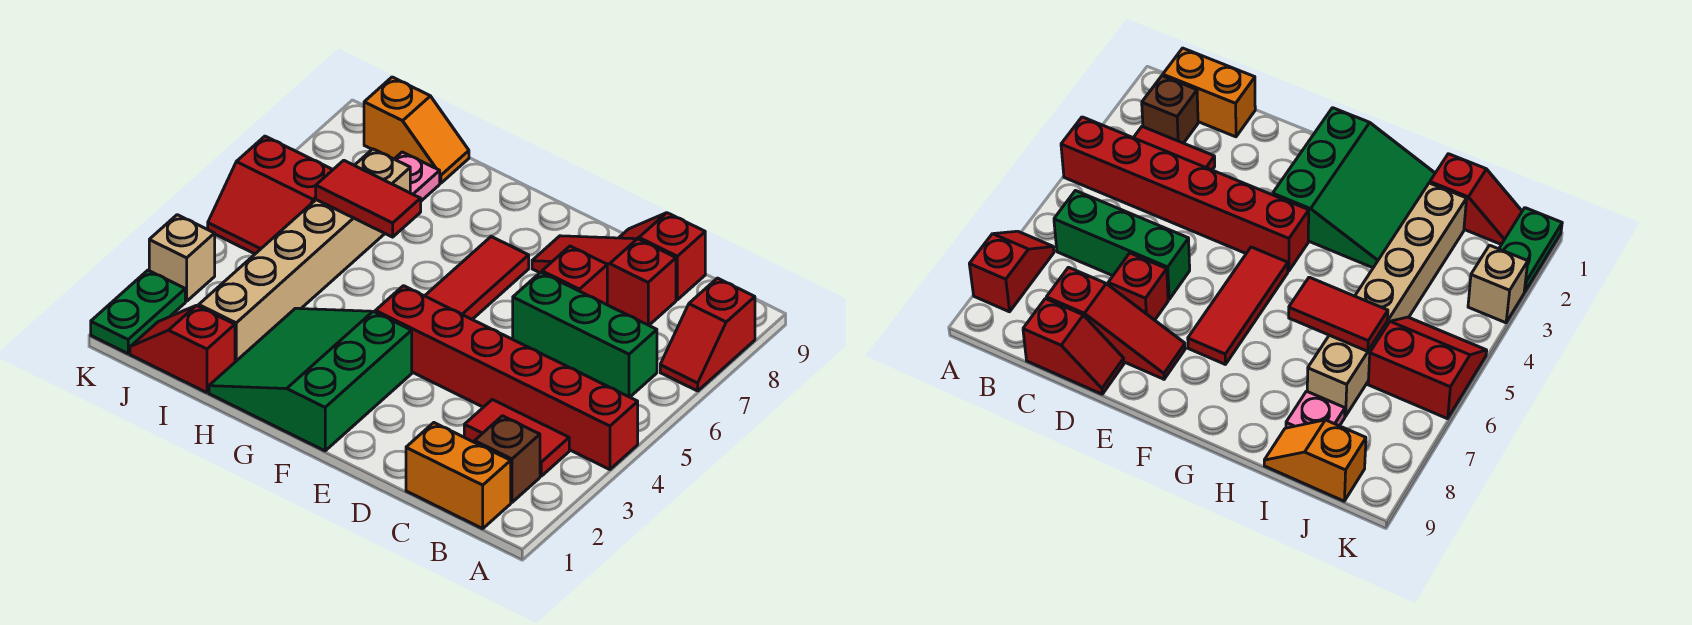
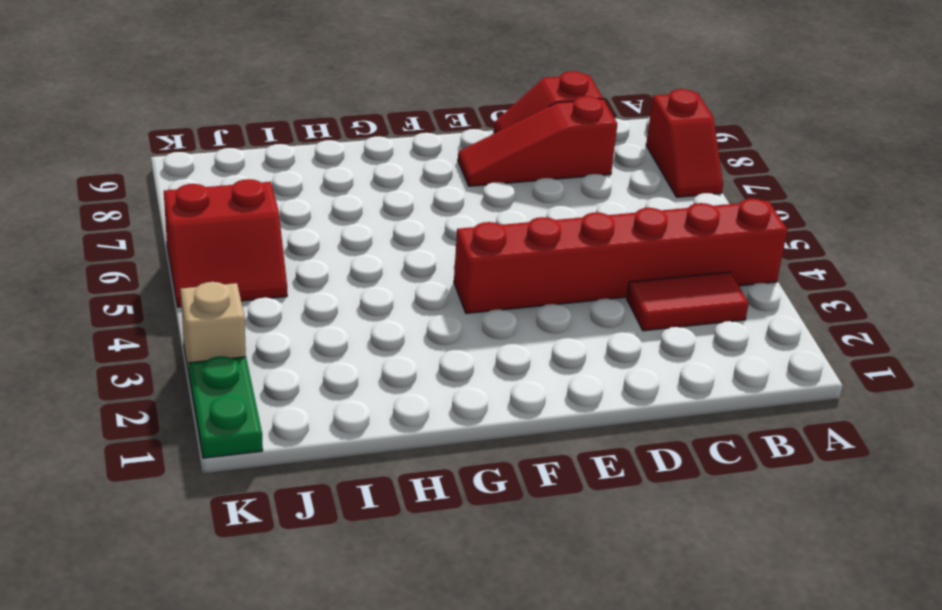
none -> orange brick B1:C1 level 1
none -> brown brick B2 level 1
none -> green brick B6:D6 level 1

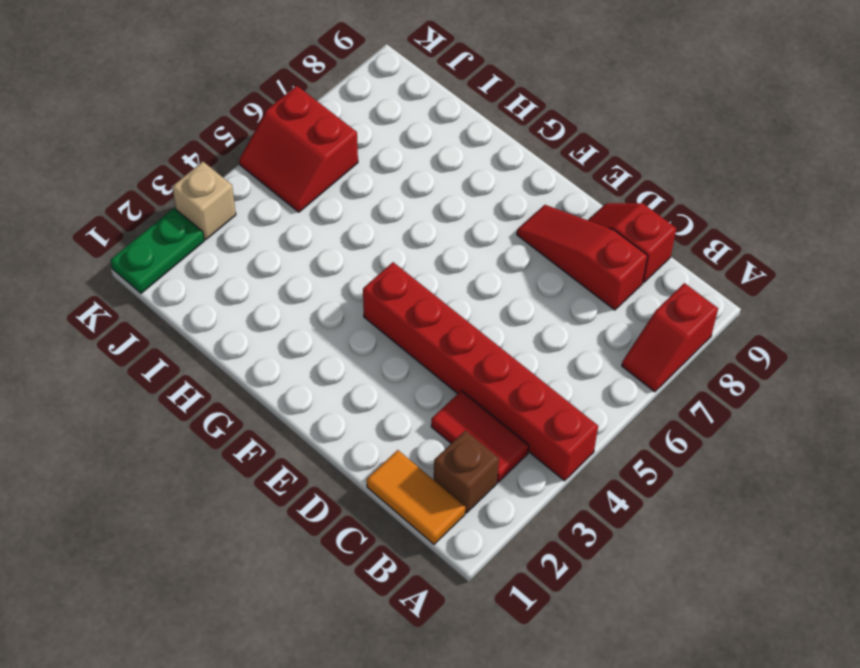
orange tile B1:C1 level 1 -> orange brick B1:C1 level 1
none -> green brick B6:D6 level 1
none -> red brick D7 level 1
none -> green slope F1:H3 level 1 top F

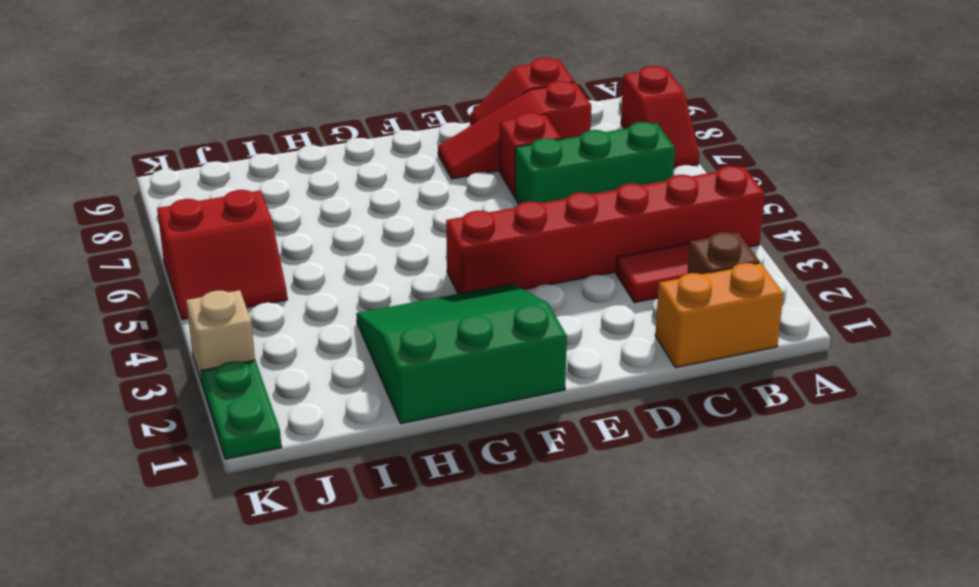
green slope F1:H3 level 1 top 1 -> green slope F1:H3 level 1 top F
none -> red tile F5:F7 level 1
none -> red slope I1:J1 level 1 top I
none -> tan brick I2:I7 level 1

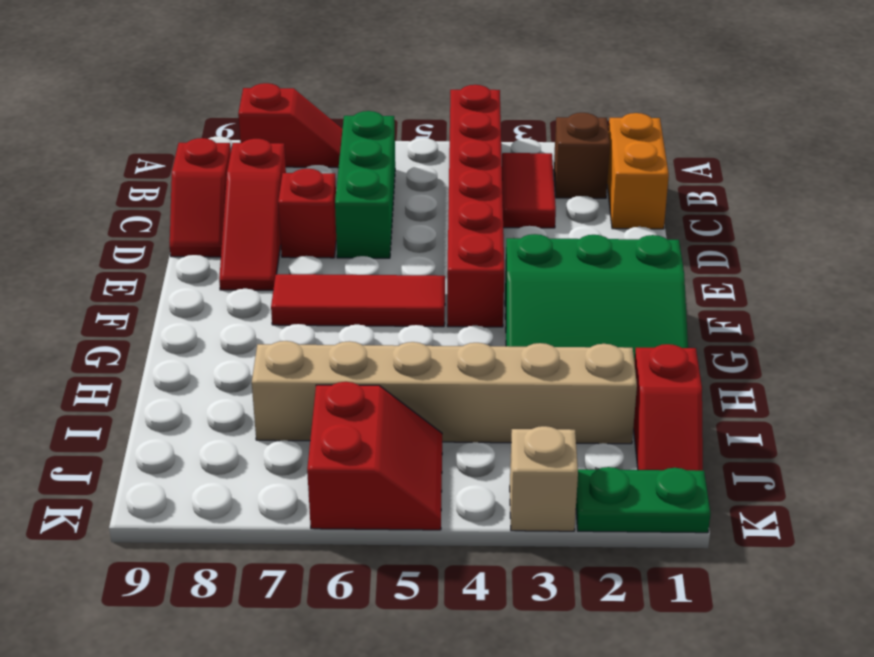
none -> pink plate I8 level 1
none -> orange slope I9:J9 level 1 top J
none -> red tile H6:I6 level 2

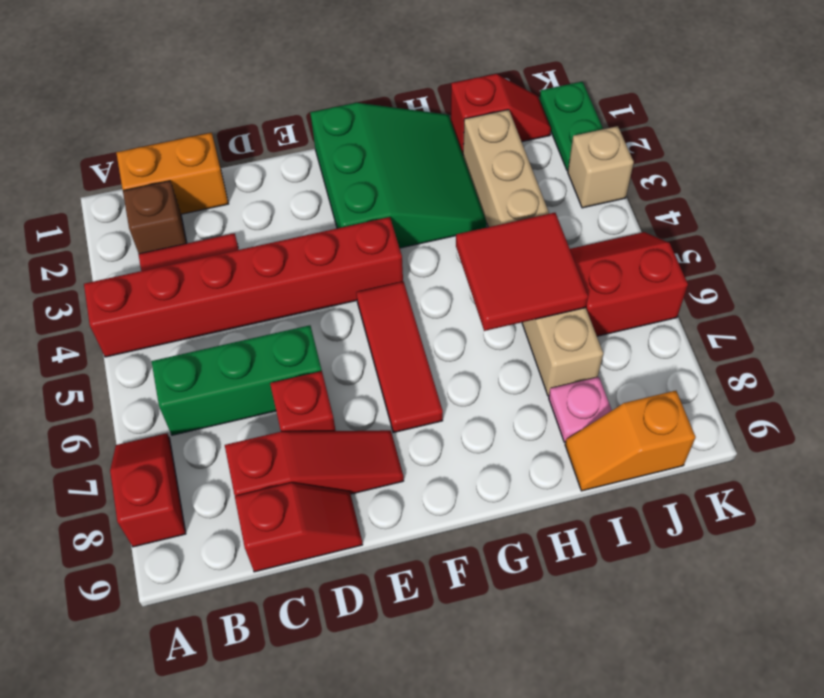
red tile H5:I6 level 2 -> red tile H6:I6 level 2

